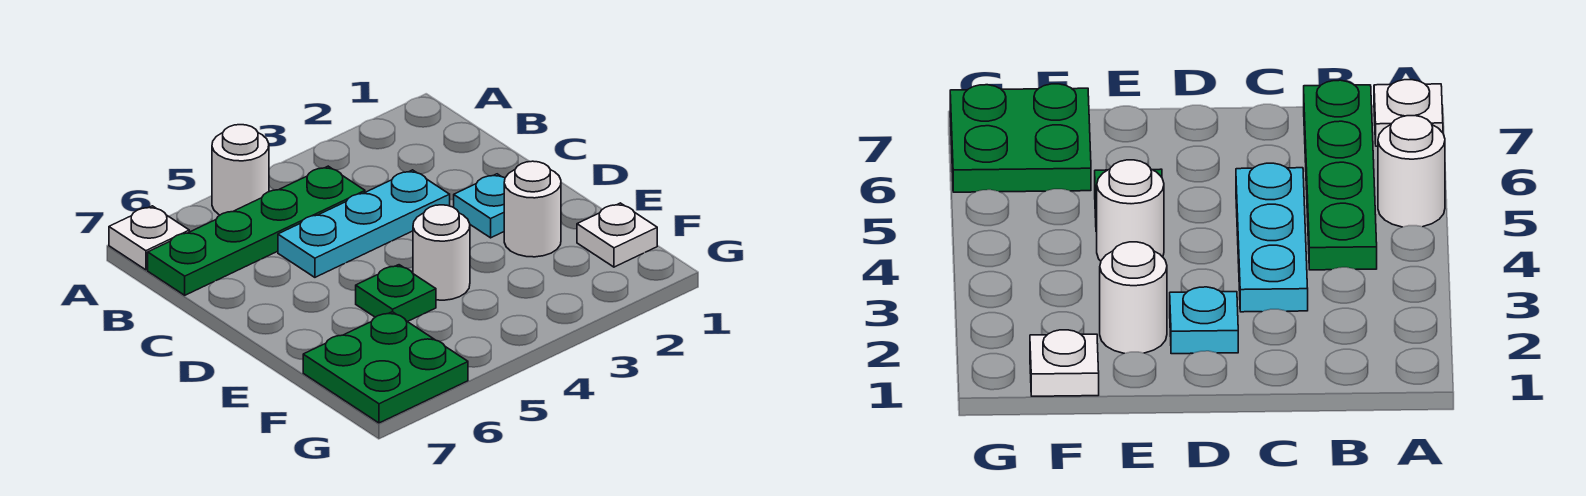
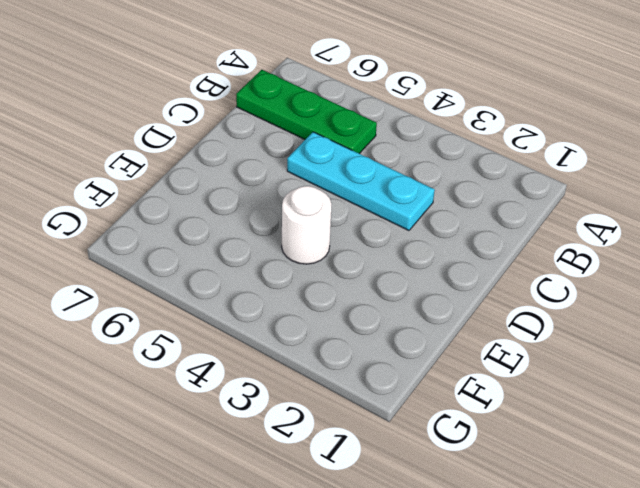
green plate B5:B7 level 1 -> green plate B4:B7 level 1
none -> white round brick A5 level 1
none -> white plate A7 level 1

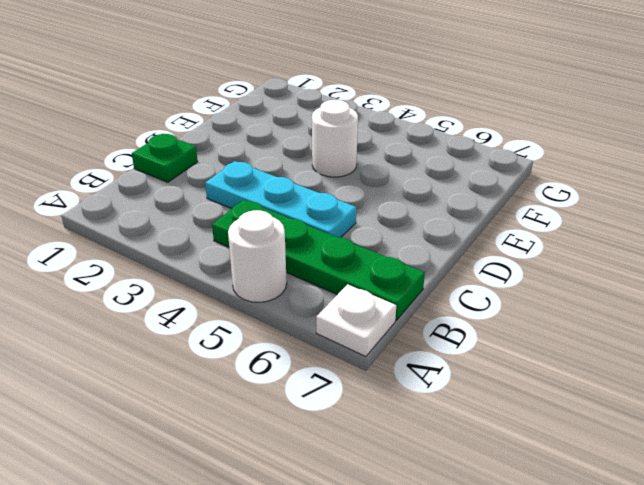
green plate C1 level 1 -> green plate E5 level 1
none -> cyan plate D2 level 1
none -> white round brick E2 level 1

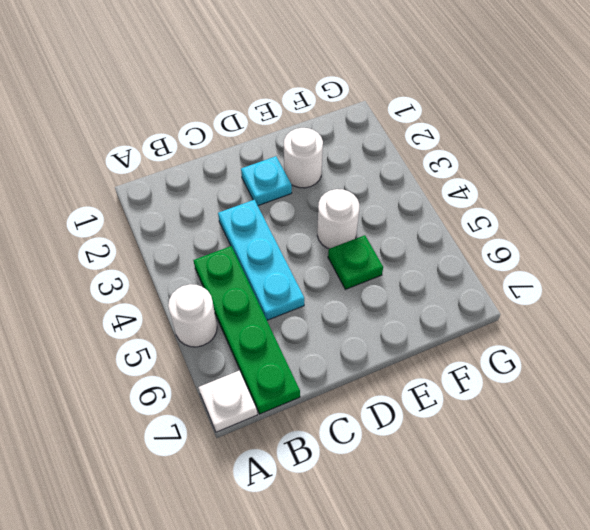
none -> white plate F1 level 1
none -> green plate F6:G7 level 1

